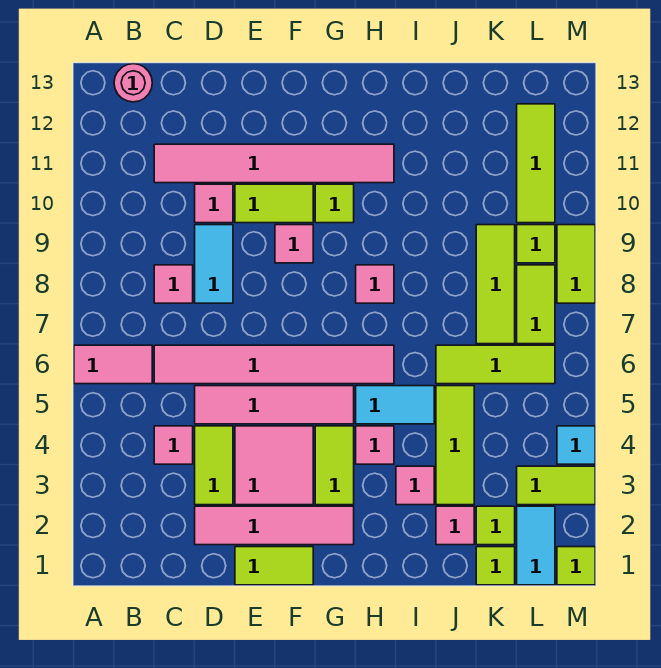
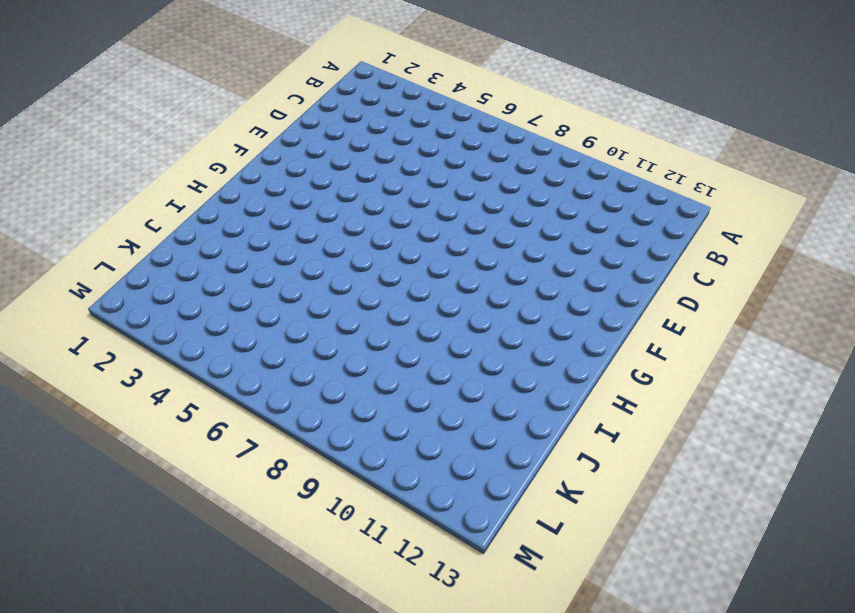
none -> pink tile A6:B6 level 1
none -> pink round brick B13 level 1
none -> pink tile C4 level 1
none -> pink tile C6:H6 level 1

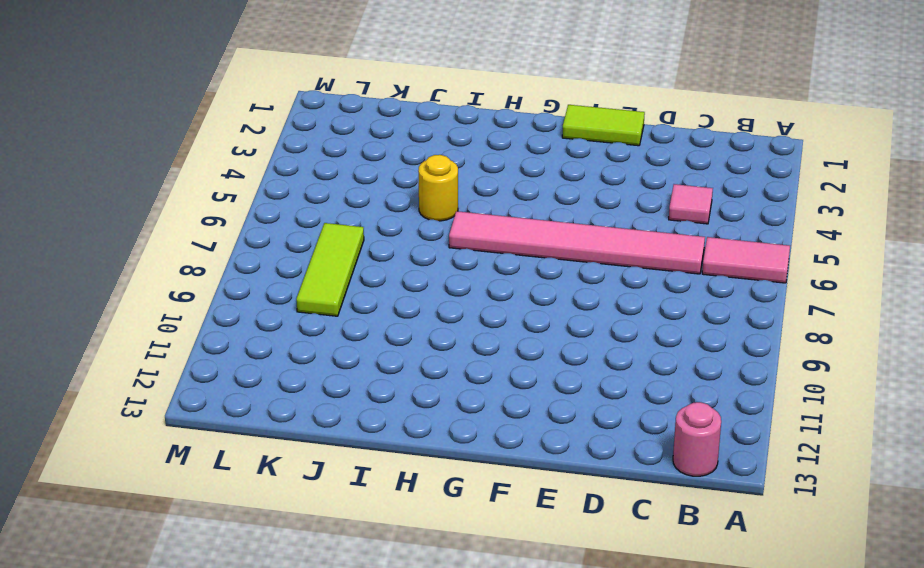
yellow round brick I5 level 1 -> cyan tile H5:I5 level 1
none -> pink tile C8 level 1
none -> pink tile C11:H11 level 1
none -> pink tile D2:G2 level 1
none -> lime tile D3:D4 level 1

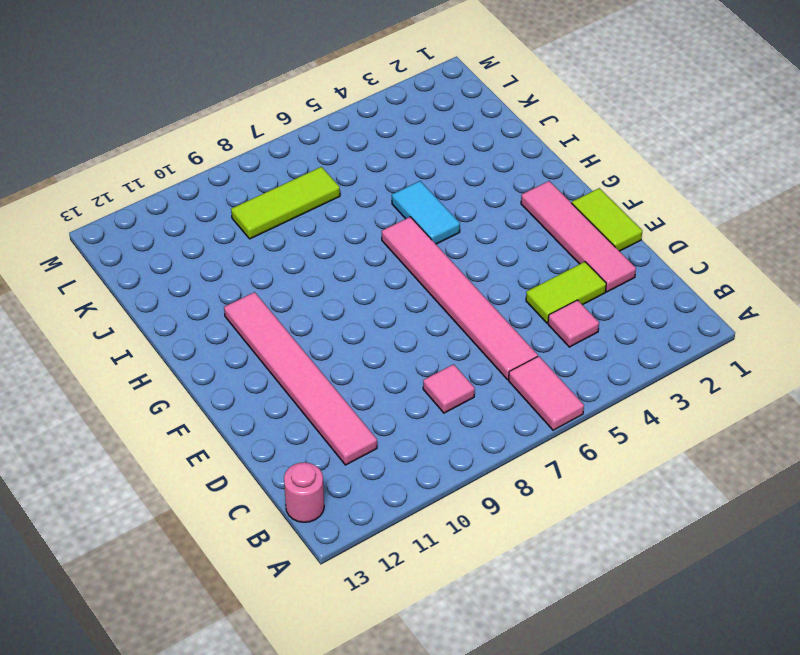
none -> pink tile D5:G5 level 1
none -> cyan tile D8:D9 level 1
none -> pink tile D10 level 1
none -> pink tile E3:F4 level 1

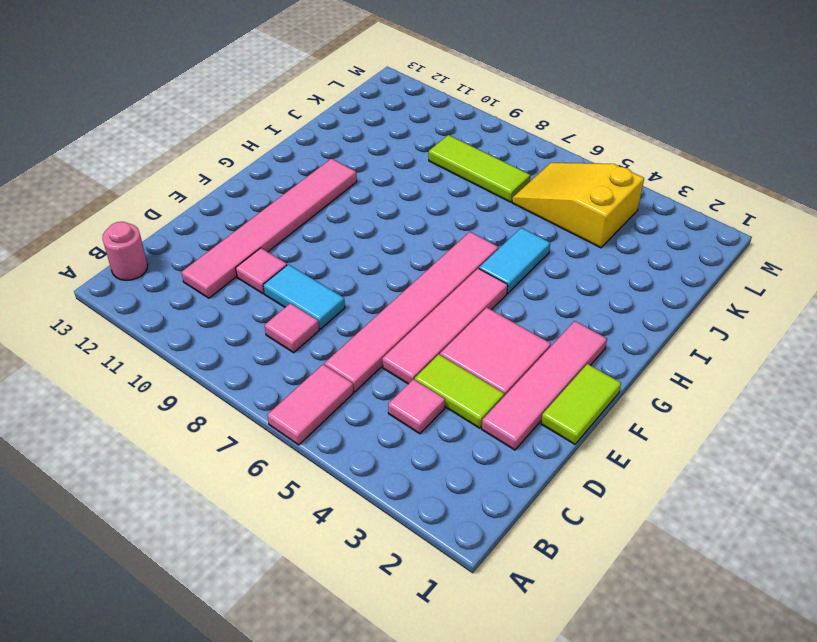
yellow slope K4:L6 level 1 top 4 -> lime tile J6:L6 level 1
none -> lime tile E10:F10 level 1
none -> pink tile F9 level 1
none -> lime tile G3:G4 level 1
none -> lime tile G10 level 1

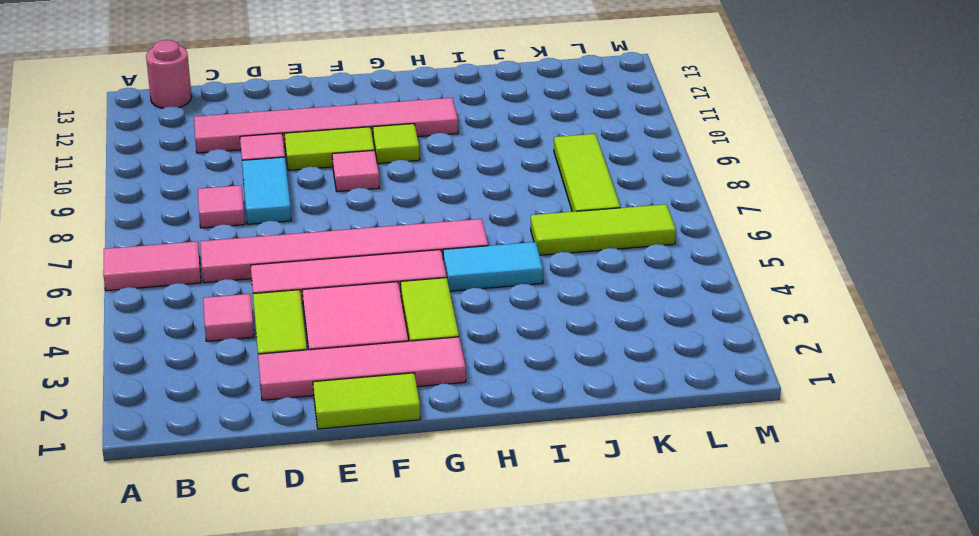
none -> pink tile H4 level 1
none -> pink tile H8 level 1
none -> pink tile I3 level 1
none -> pink tile J2 level 1

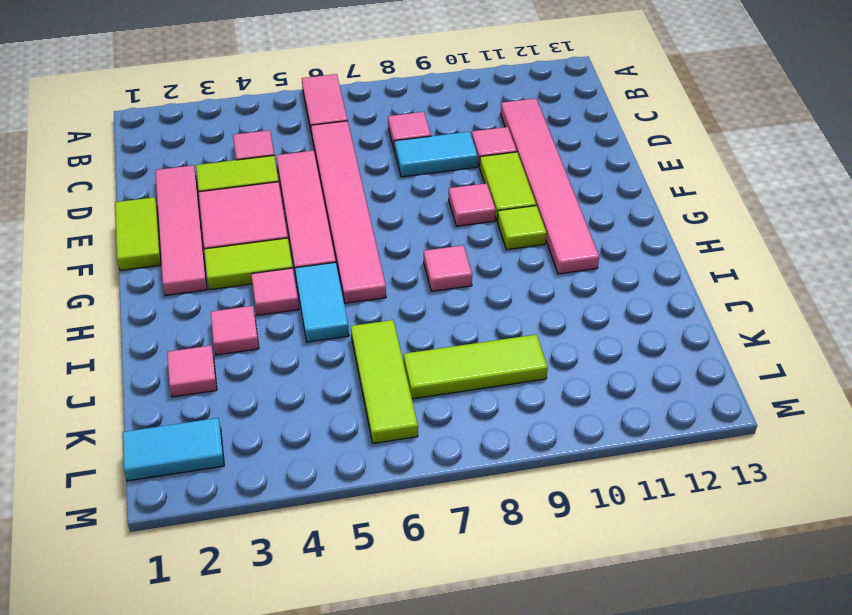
none -> pink round brick B13 level 1
none -> lime tile J3:J5 level 1
none -> lime tile K1 level 1
none -> lime tile K2 level 1

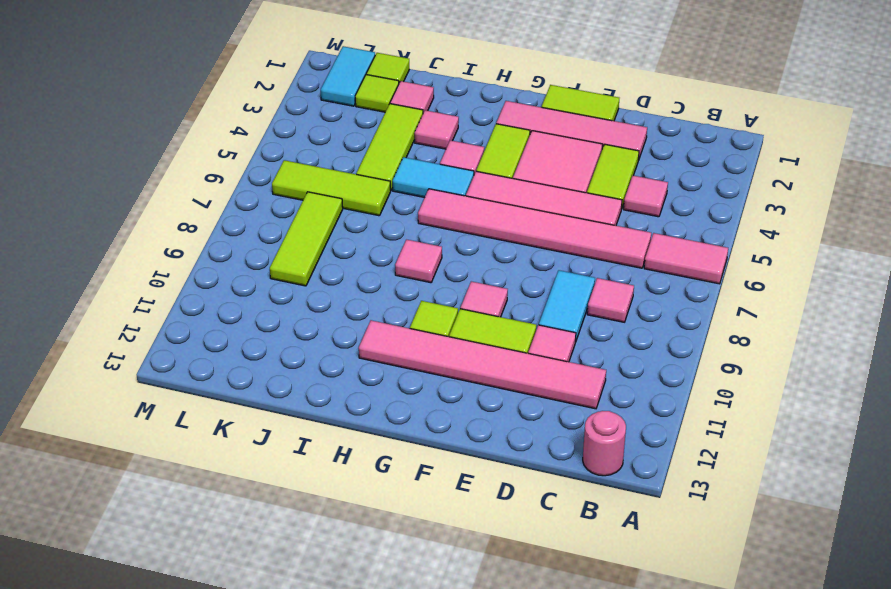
none -> lime tile L3:M3 level 1
none -> lime tile L7:L8 level 1
none -> lime tile L9 level 1
none -> lime tile L10:L12 level 1

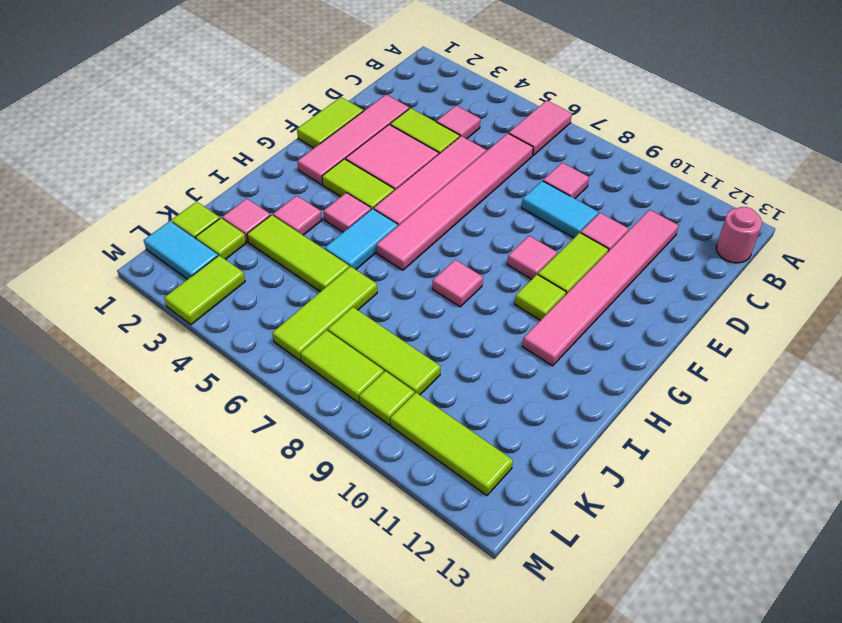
none -> lime tile M1 level 1
none -> cyan tile M4 level 1
none -> lime tile M8:M9 level 1

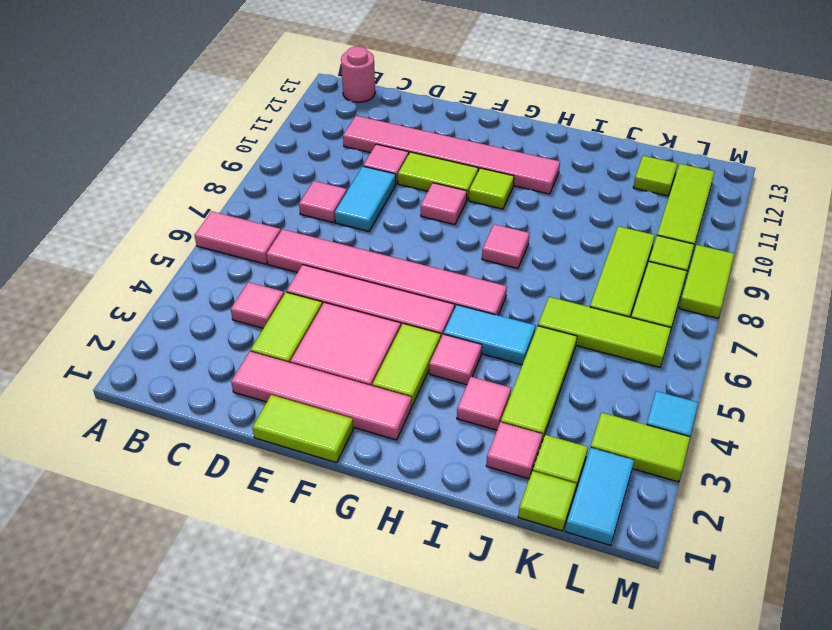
lime tile K12 level 1 -> lime tile M1 level 1

